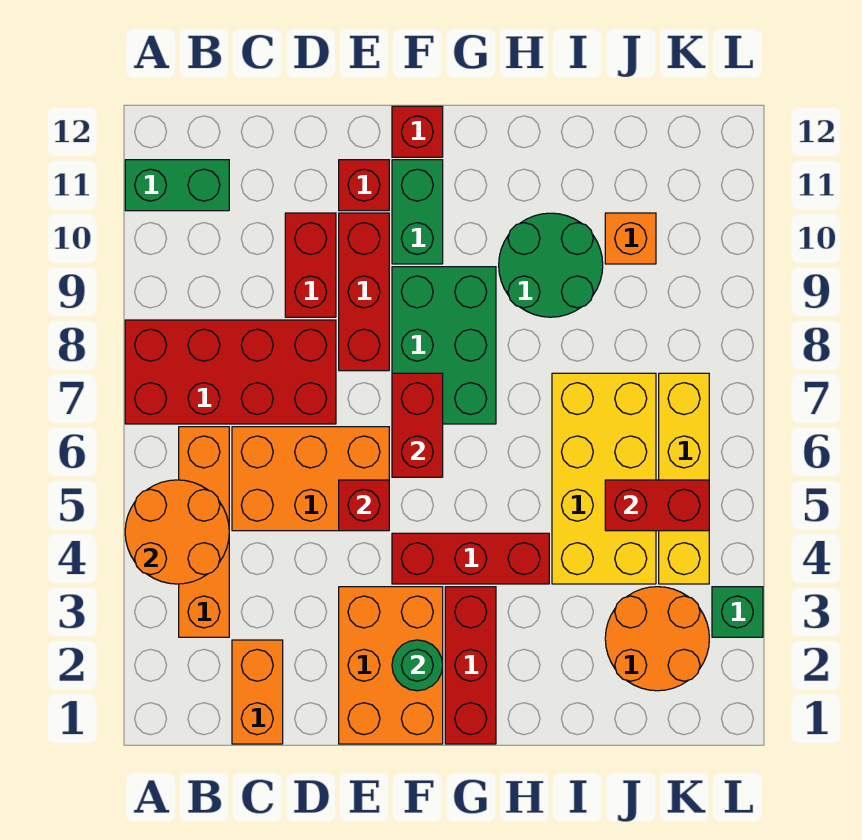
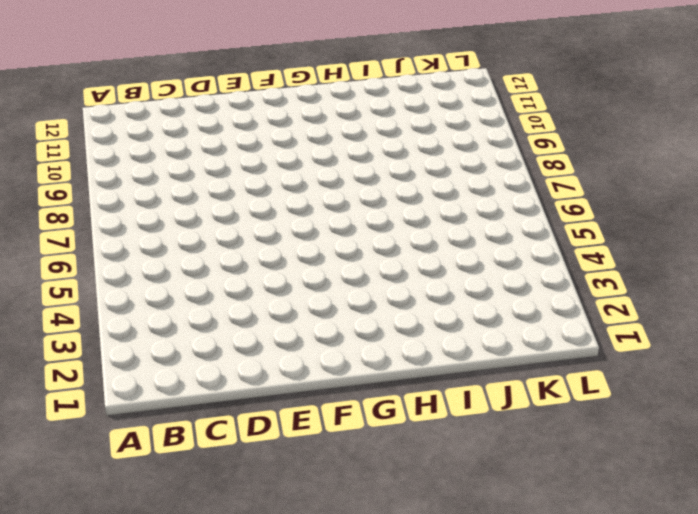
none -> red brick A7:D8 level 1
none -> green brick A11:B11 level 1
none -> orange brick B3:B6 level 1

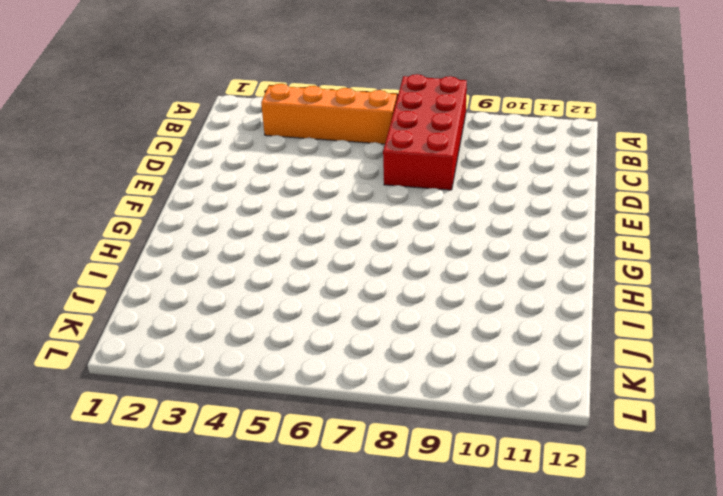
none -> green brick A11:B11 level 1
none -> orange brick C1:C2 level 1
none -> orange brick C5:E6 level 1

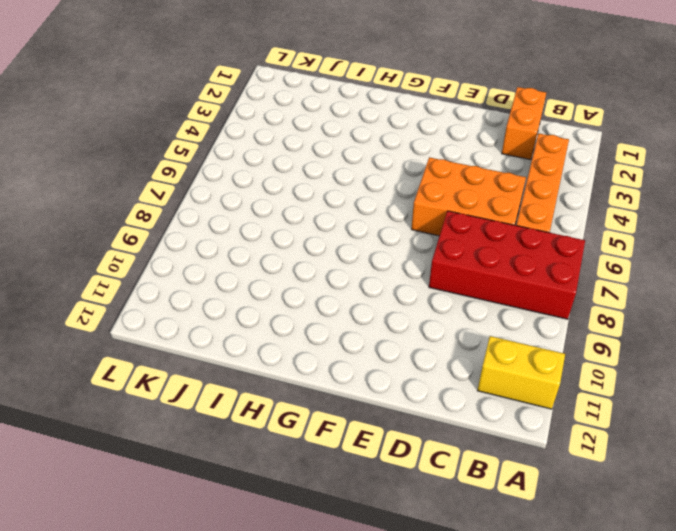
yellow brick A11:B11 level 1 -> green brick A11:B11 level 1
none -> red brick D9:D10 level 1
none -> orange brick E1:F3 level 1
none -> red brick E8:E10 level 1

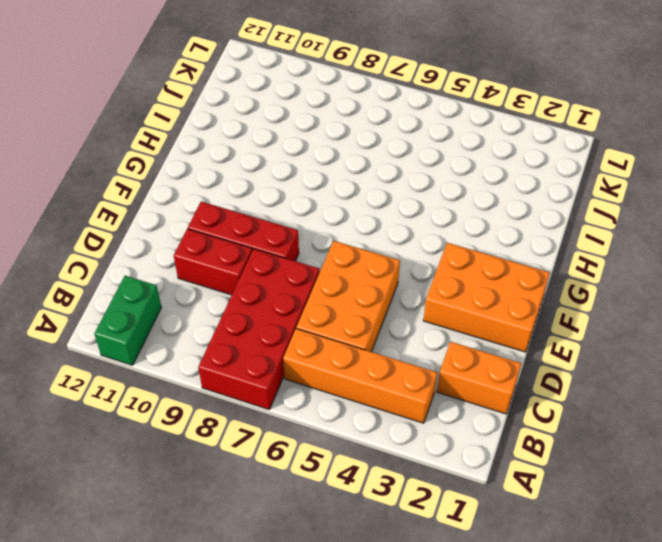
none -> red brick E11 level 1
none -> red brick F4:H4 level 1
none -> green brick F7:G9 level 1

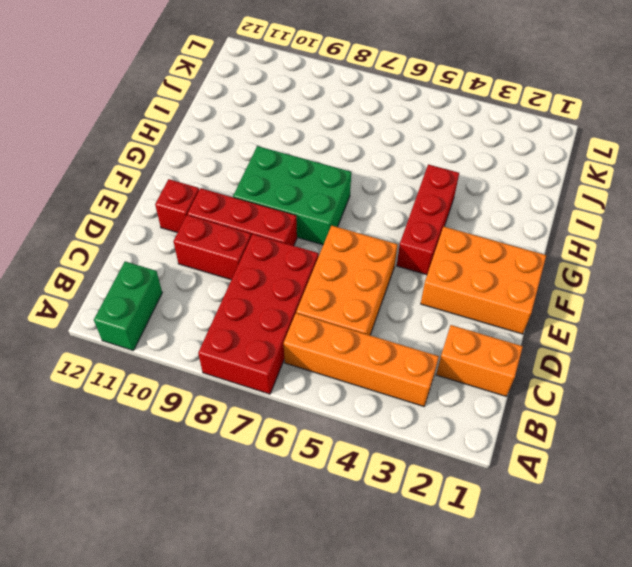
none -> green brick F10:F11 level 1
none -> red brick F12 level 1
none -> red brick G1:G3 level 1

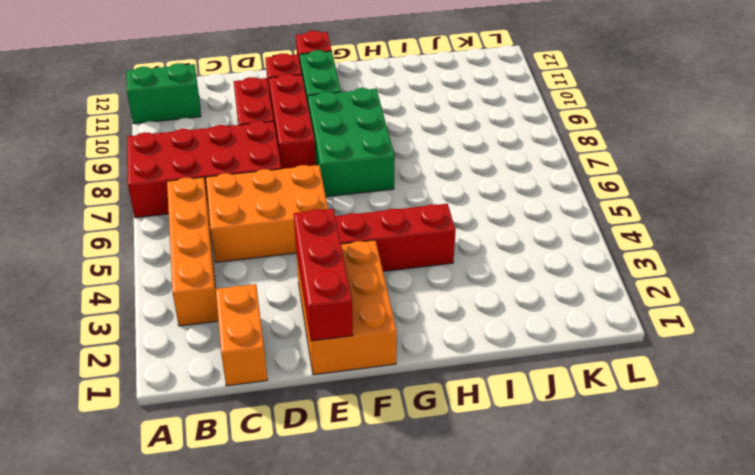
red brick E1:E3 level 2 -> red brick G1:G3 level 1
none -> green round brick H9:I10 level 1
none -> yellow brick I4:J7 level 1
none -> orange round brick J2:K3 level 1

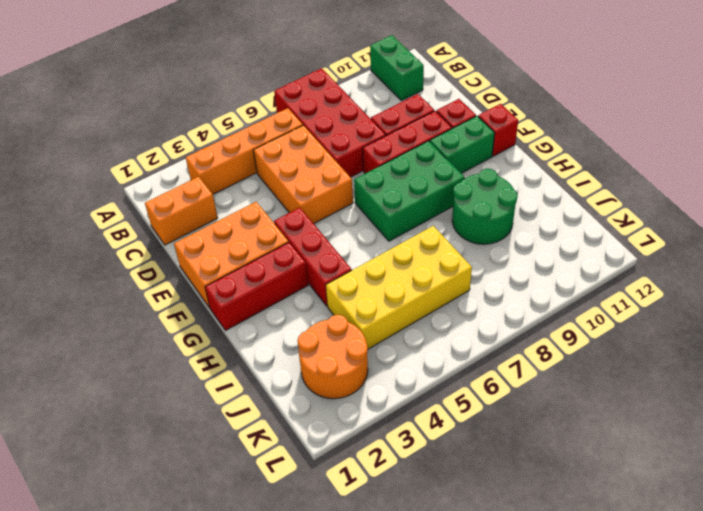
none -> orange brick J10 level 1
none -> yellow brick K4:K7 level 1
none -> green brick L3 level 1

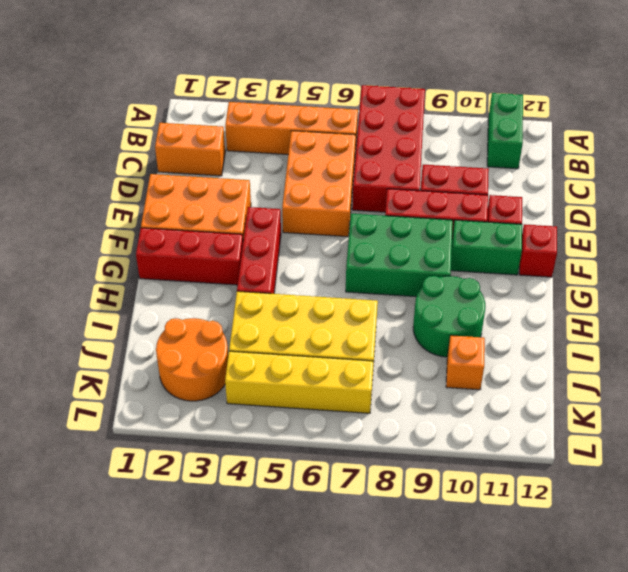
none -> green brick L3 level 1
none -> orange round brick A4:B5 level 2
none -> red brick E5 level 2

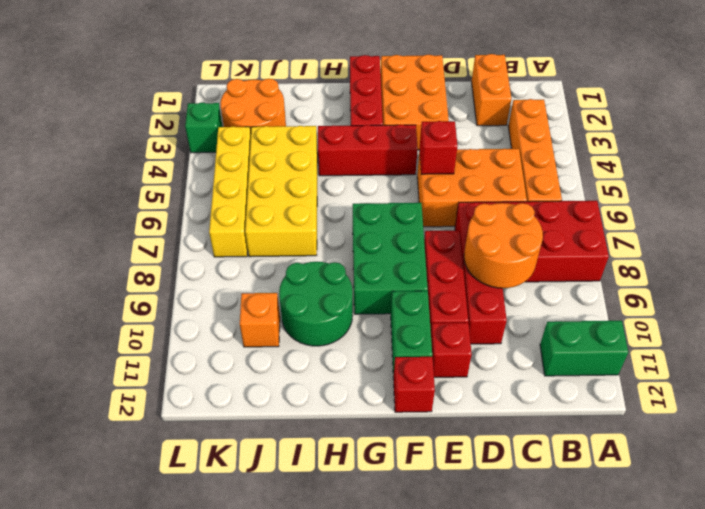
orange round brick C8:D9 level 2 -> orange round brick A4:B5 level 2
none -> green round brick F2 level 2
none -> red brick F6:F7 level 2
none -> red brick J5:K5 level 2

